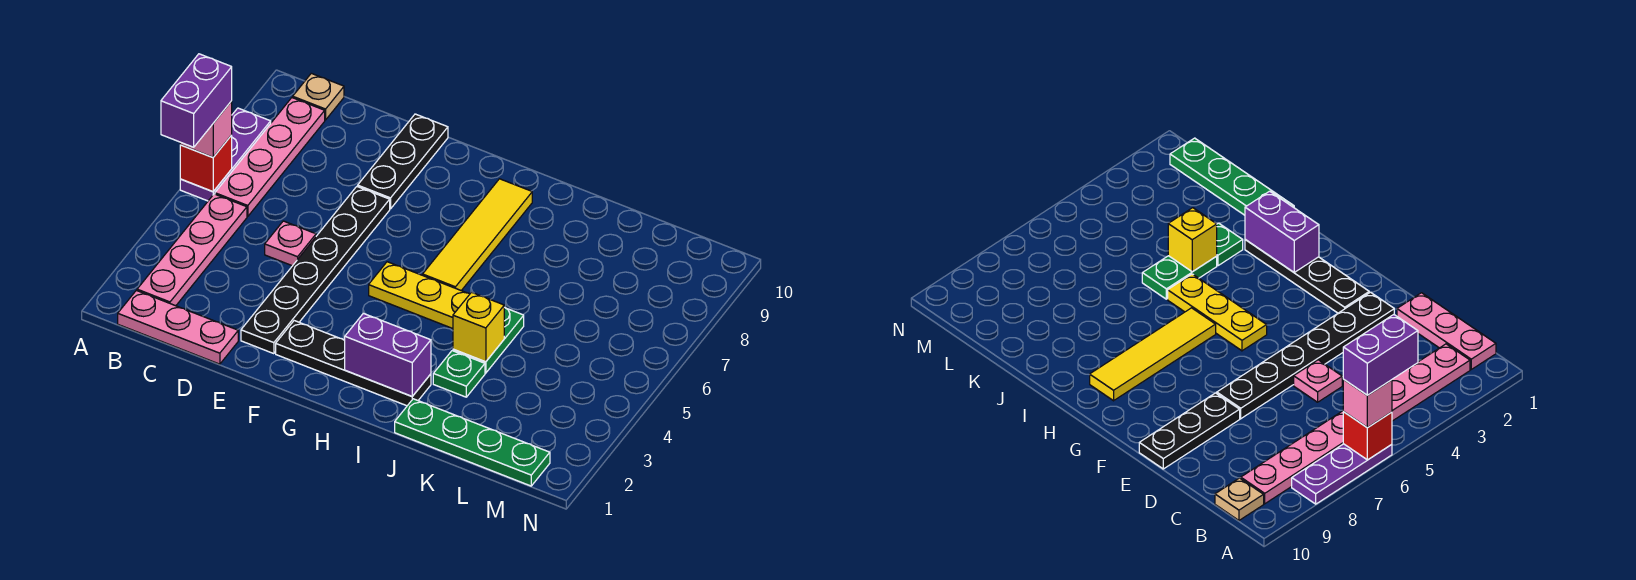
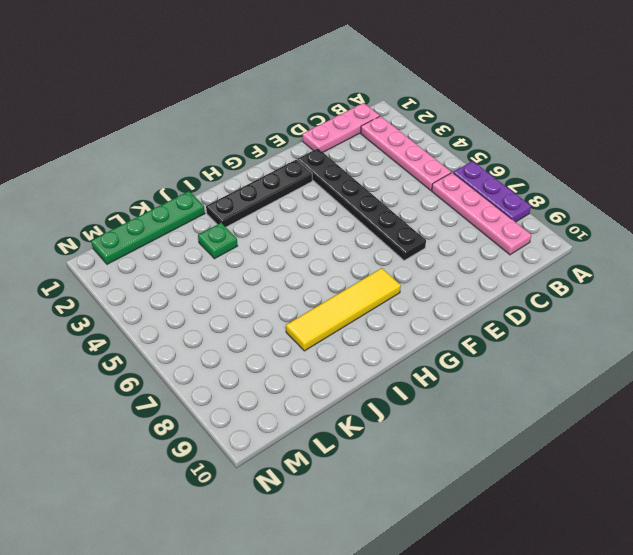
yellow tile G8:J8 level 1 -> yellow tile H6:H9 level 1
none -> tan plate B10 level 1
none -> pink plate D5 level 1
none -> black plate E8:E10 level 1

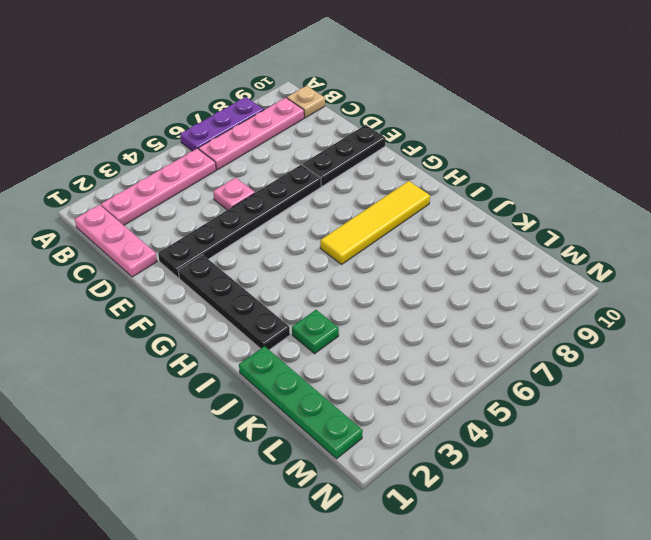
none -> yellow plate G5:I5 level 1
none -> green plate J4:J5 level 1
none -> red brick A6 level 2

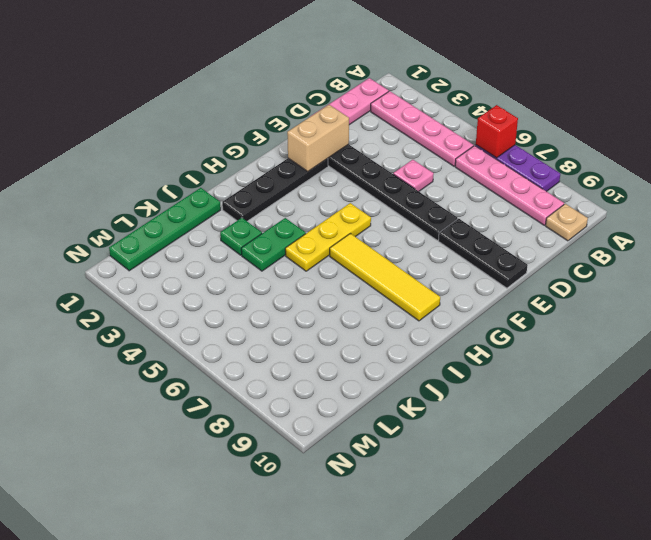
tan brick E2:F2 level 2 -> none
green plate I4:J4 level 1 -> green plate J4:J5 level 1
none -> purple brick H2:I2 level 2
none -> yellow brick J4 level 2
none -> pink brick A6 level 3

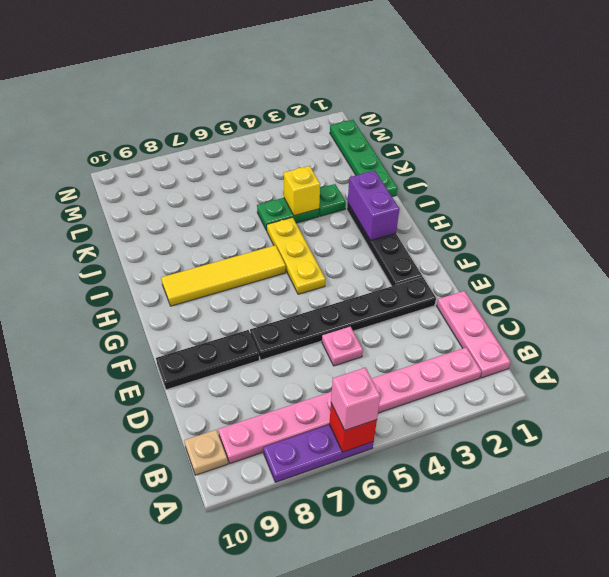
none -> purple brick A5:A6 level 4

